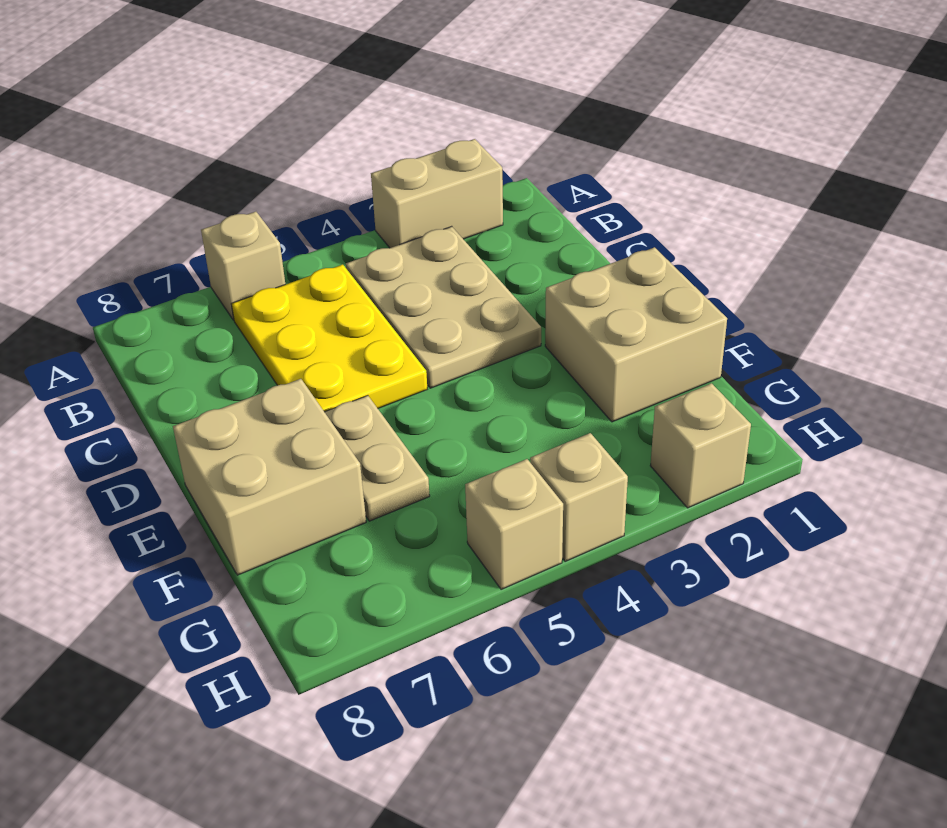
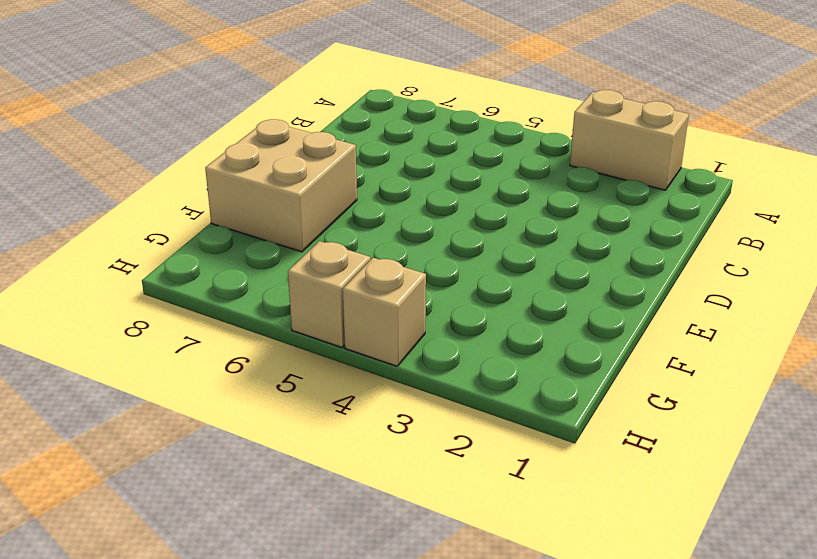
none -> tan brick A6 level 1
none -> tan plate B3:D4 level 1

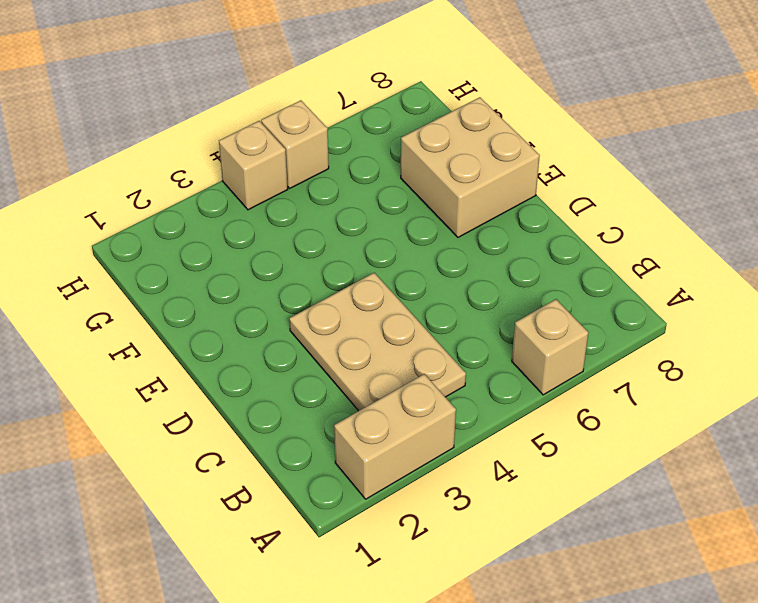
none -> yellow plate B5:D6 level 1
none -> tan brick E1:F2 level 1

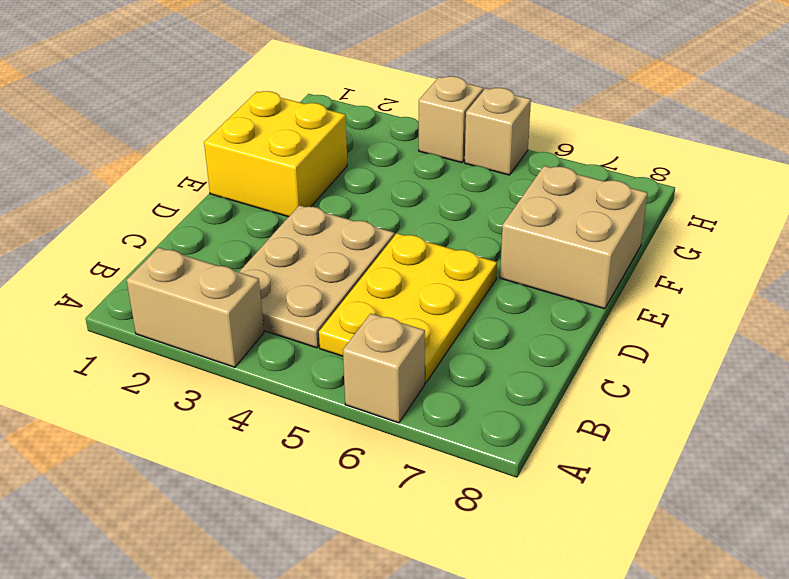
yellow brick E1:F2 level 1 -> tan brick E1:F2 level 1
none -> tan plate E6:F6 level 1
none -> tan brick H2 level 1

